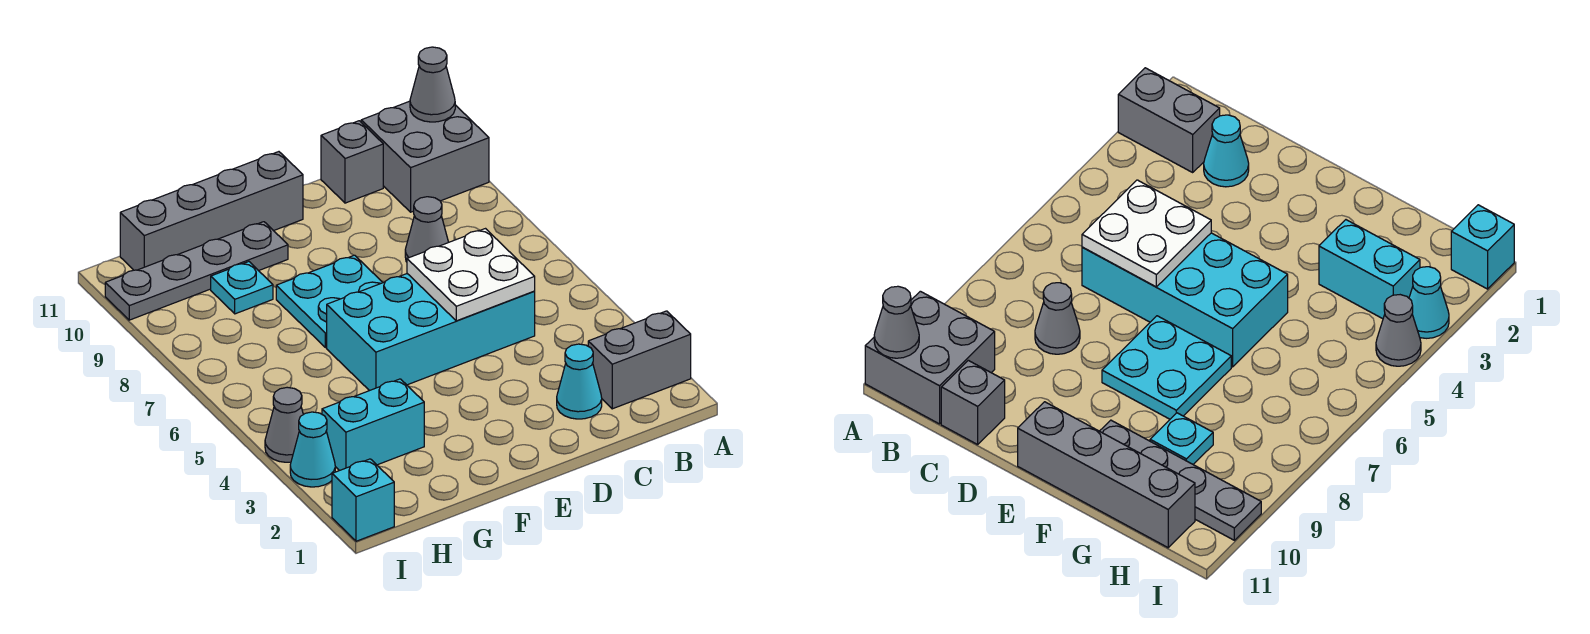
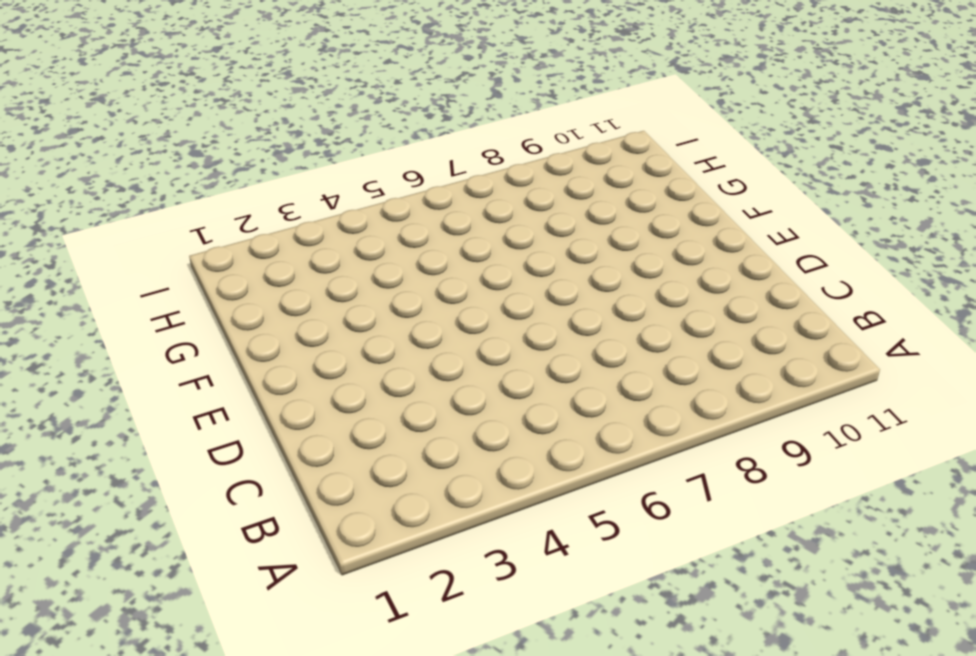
none -> grey brick A2:B2 level 1
none -> grey brick A10:B11 level 1
none -> cyan cone C2 level 1

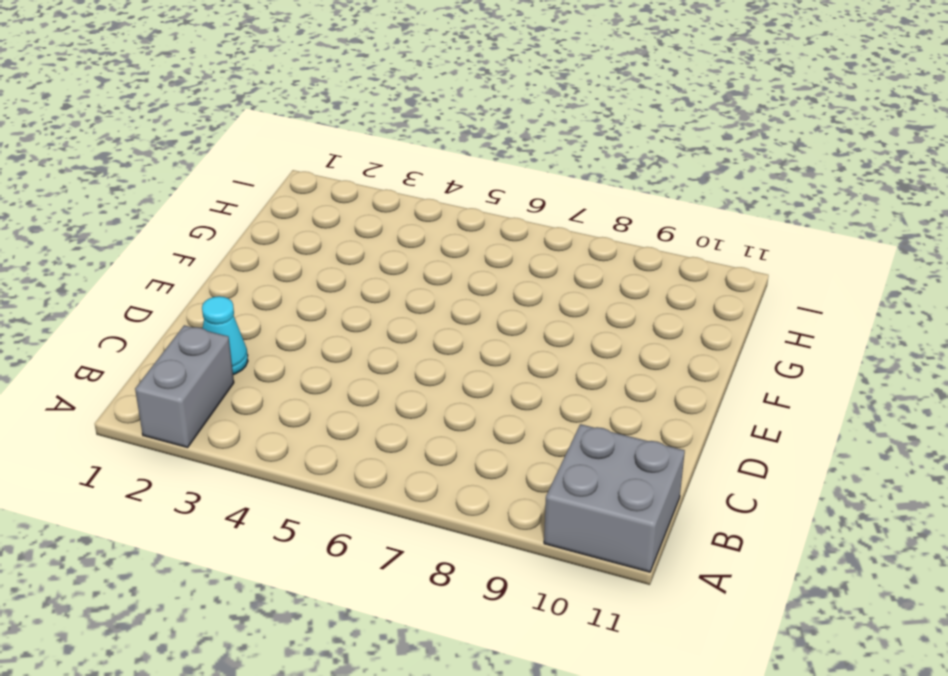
none -> cyan brick C5:F6 level 1
none -> grey cone C8 level 1
none -> grey brick C11 level 1

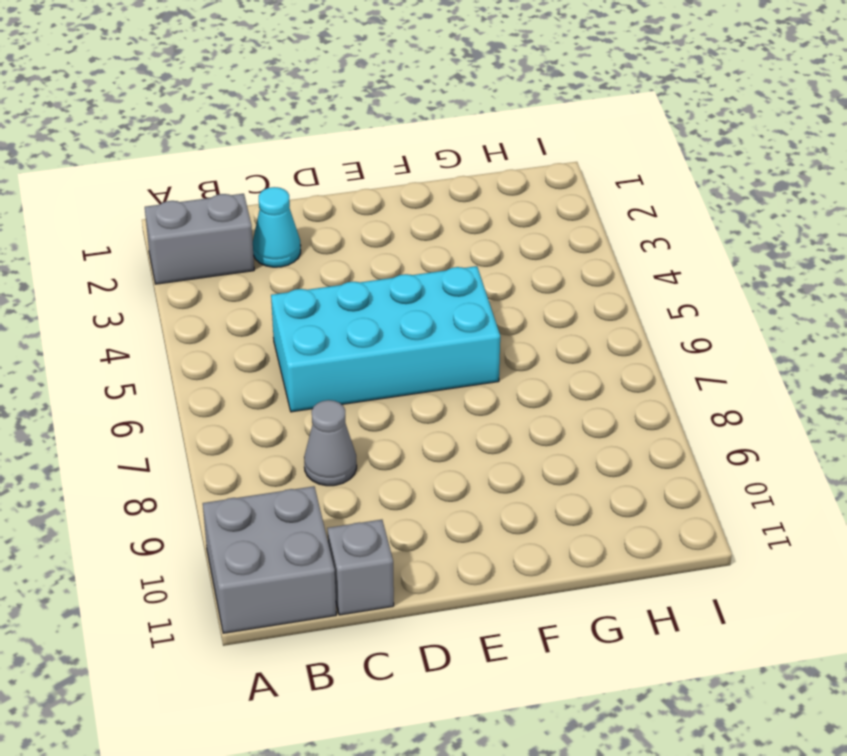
none -> cyan plate E7:F8 level 1
none -> grey brick E11:H11 level 1
none -> grey plate F10:I10 level 1

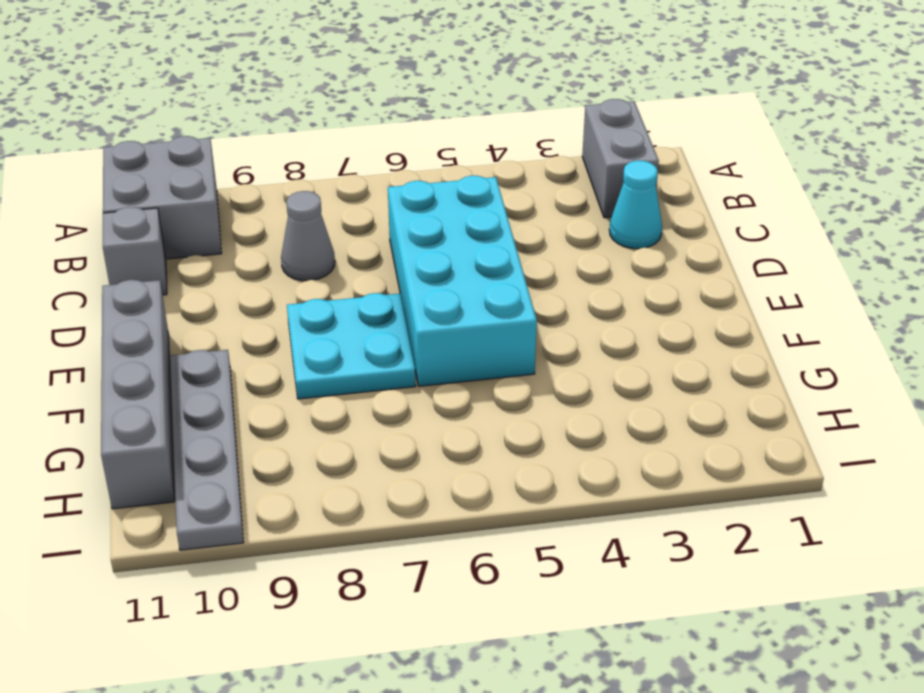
none -> cyan brick G3:H3 level 1
none -> cyan plate G9 level 1
none -> cyan brick I1 level 1

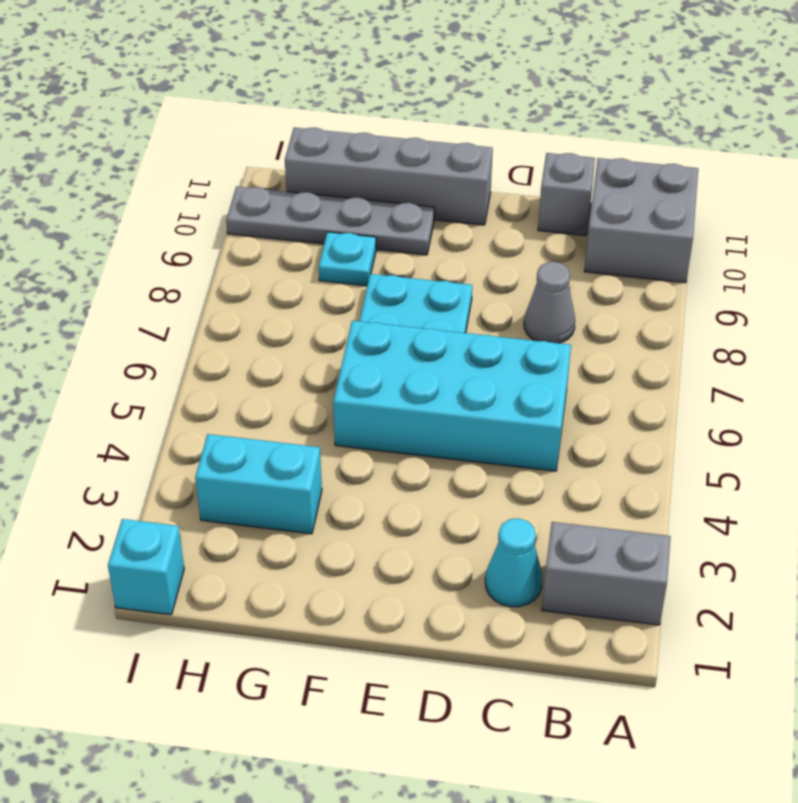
none -> cyan cone I3 level 1
none -> grey cone I4 level 1
none -> grey cone A11 level 2

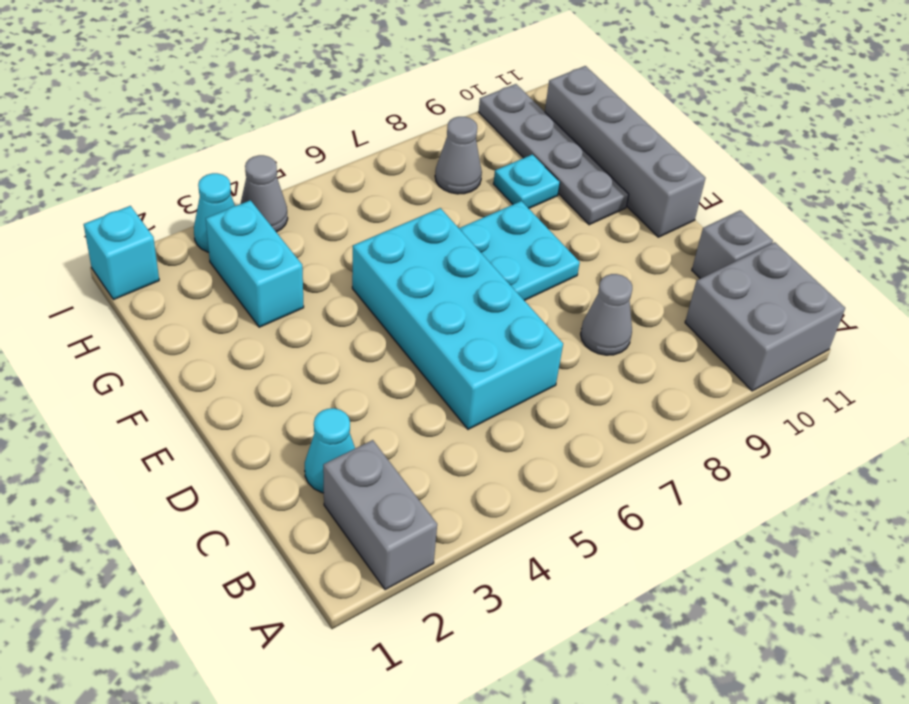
grey cone H8 level 1 -> grey cone A11 level 2
none -> white plate C5:D6 level 2

